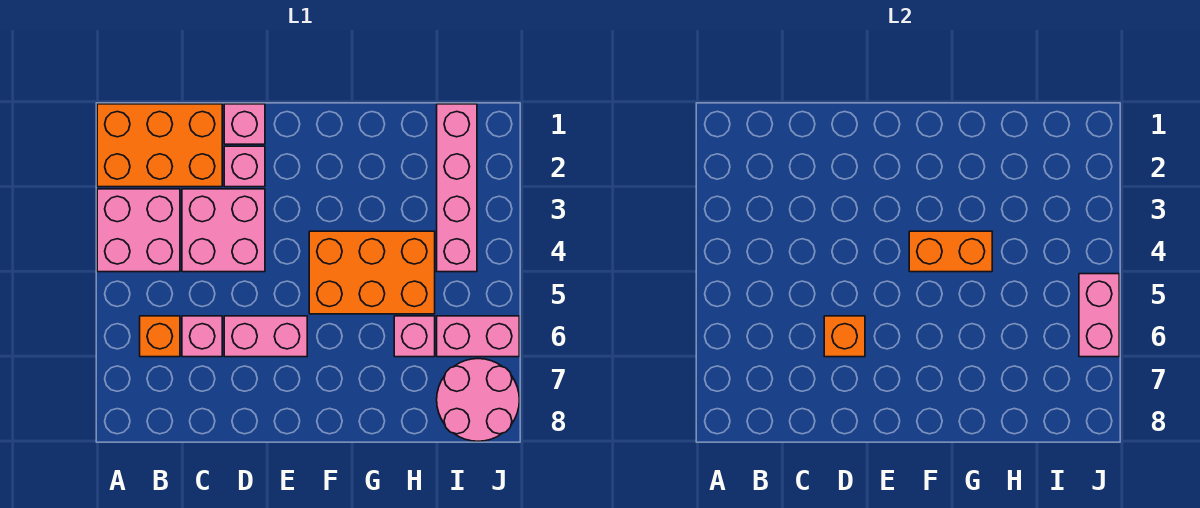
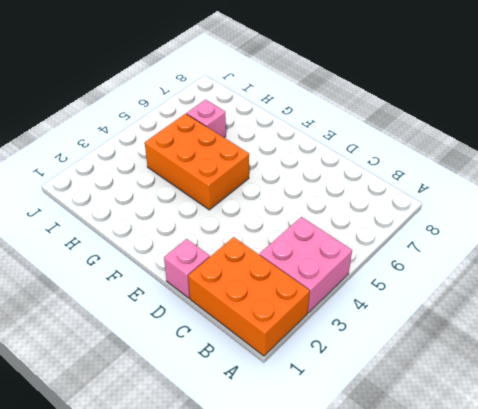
none -> orange brick B6 level 1
none -> pink brick C3:D4 level 1
none -> pink brick C6 level 1

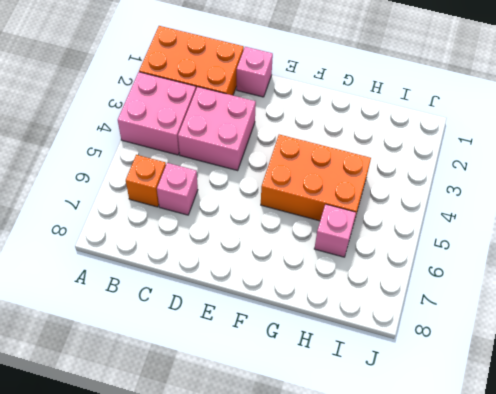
none -> pink brick D2 level 1
none -> pink brick D6:E6 level 1
none -> pink brick I1:I4 level 1

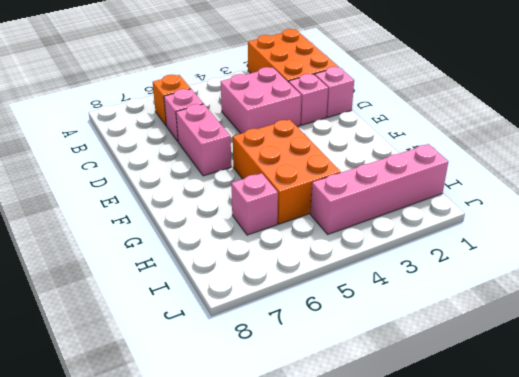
none -> pink brick A3:B4 level 1
none -> pink brick I6:J6 level 1
none -> pink round brick I7:J8 level 1

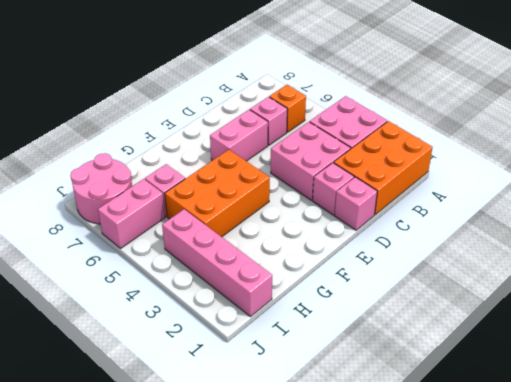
none -> orange brick D6 level 2
none -> orange brick F4:G4 level 2
none -> pink brick J5:J6 level 2

